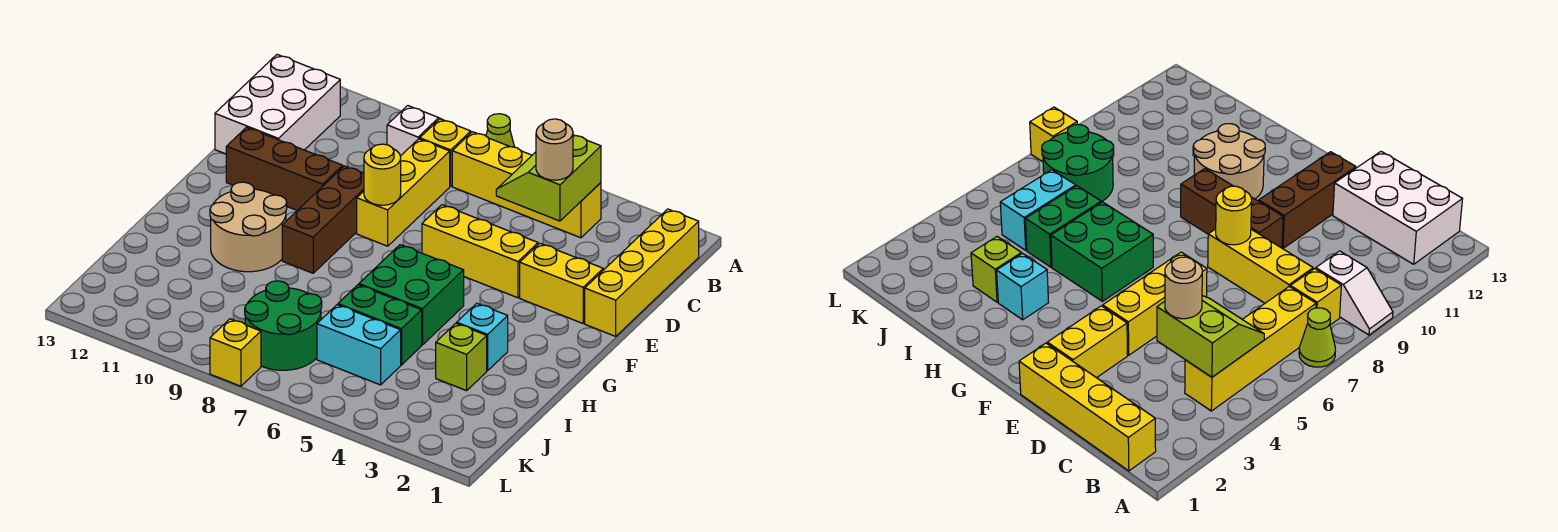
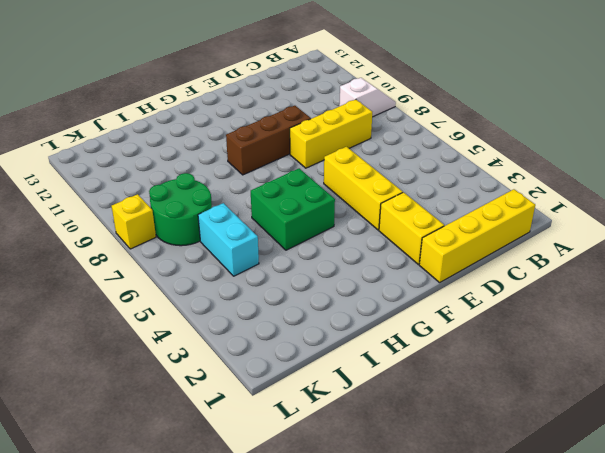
none -> lime cone A7 level 1
none -> yellow brick B4:B7 level 1
none -> yellow brick B8 level 1

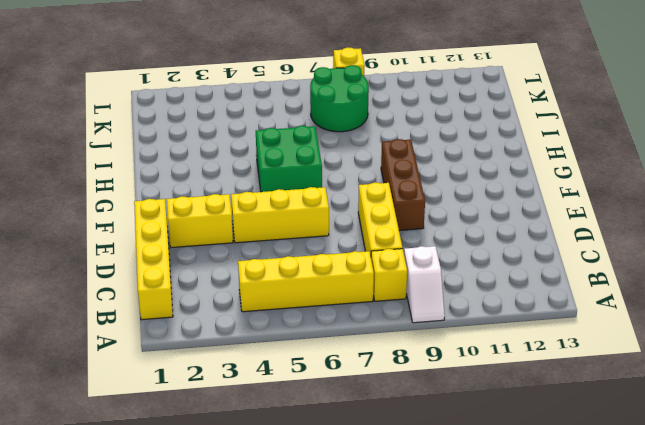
none -> lime cone A7 level 1
none -> white brick B12:D13 level 1
none -> brown brick E10:E12 level 1

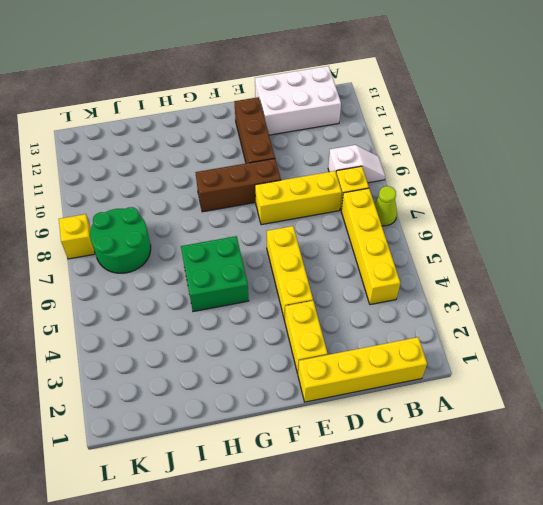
none -> tan round brick G10:H11 level 1
none -> cyan brick H3 level 1
none -> lime brick I3 level 1

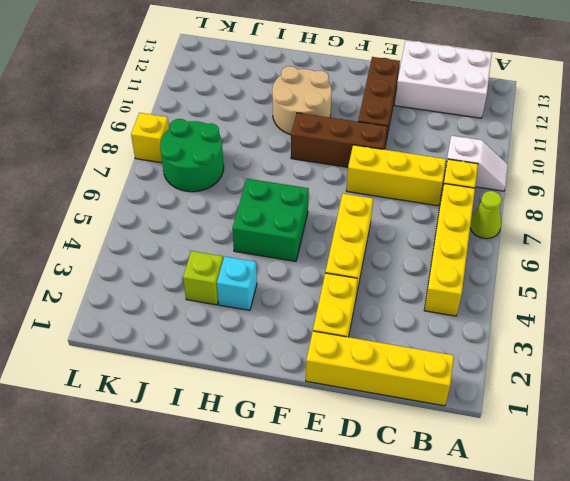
none -> green brick I5:I6 level 1
none -> cyan brick J5:J6 level 1
none -> lime slope B4:C5 level 2 top 4

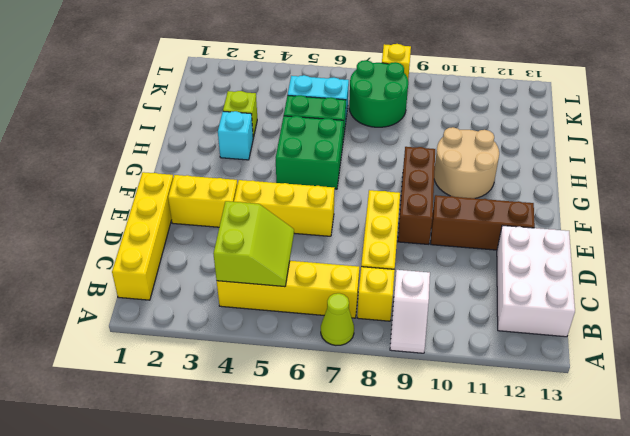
none -> yellow round brick E8 level 2
none -> tan round brick C4 level 3

